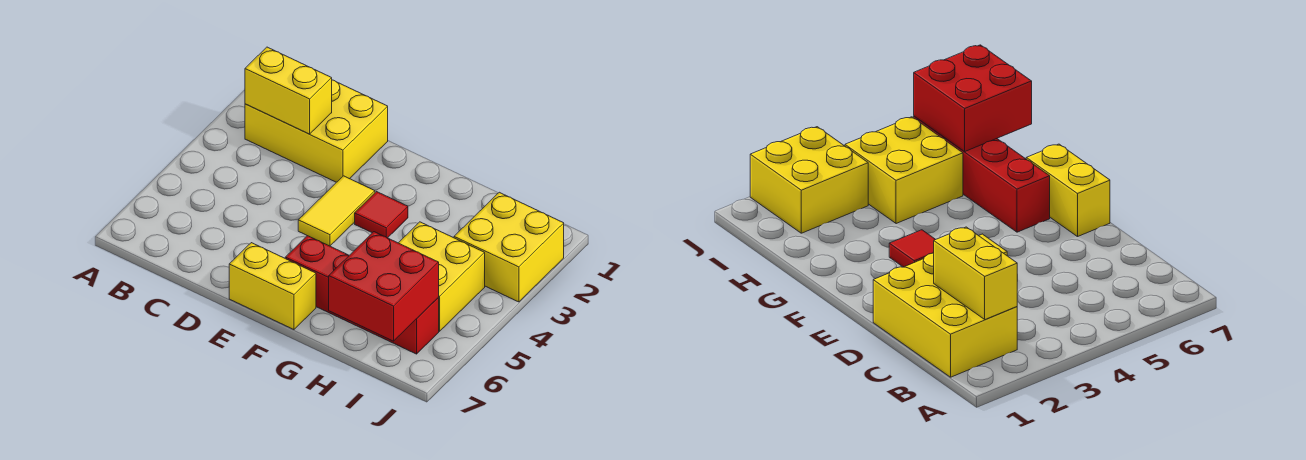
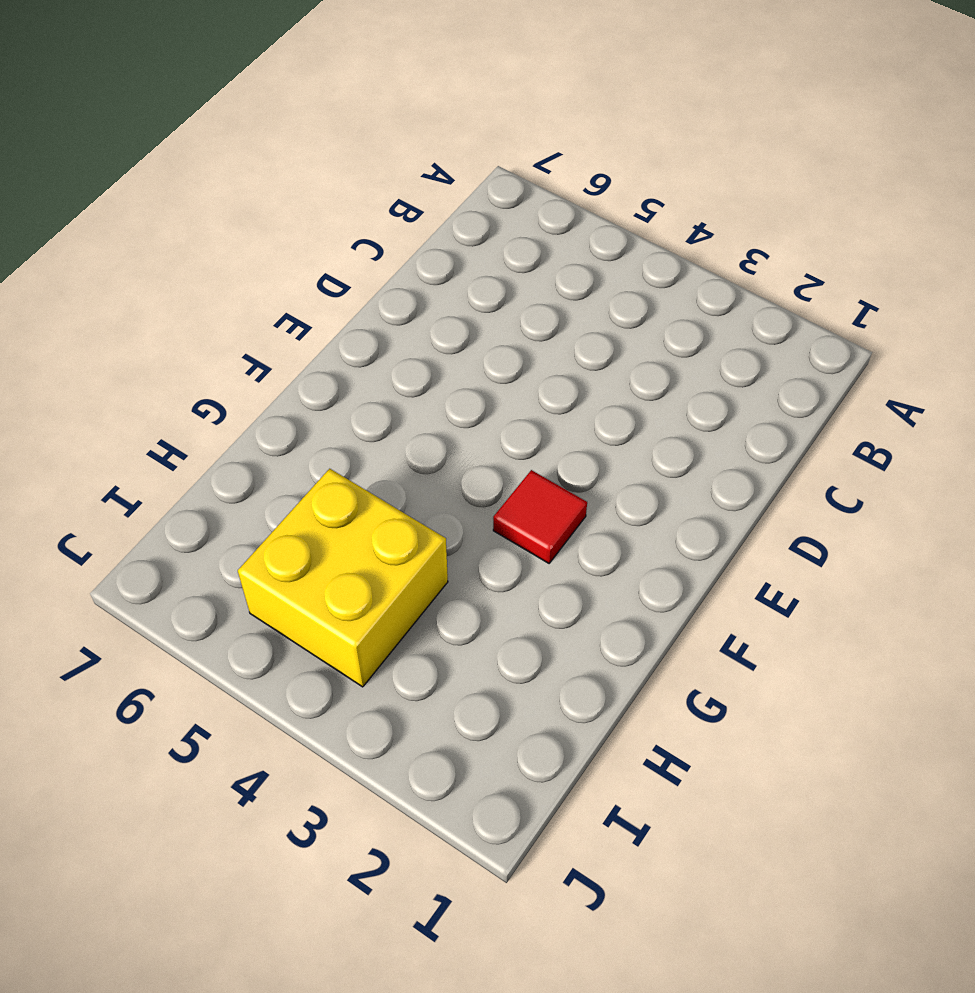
none -> yellow brick B1:D2 level 1
none -> yellow tile E3:E4 level 1

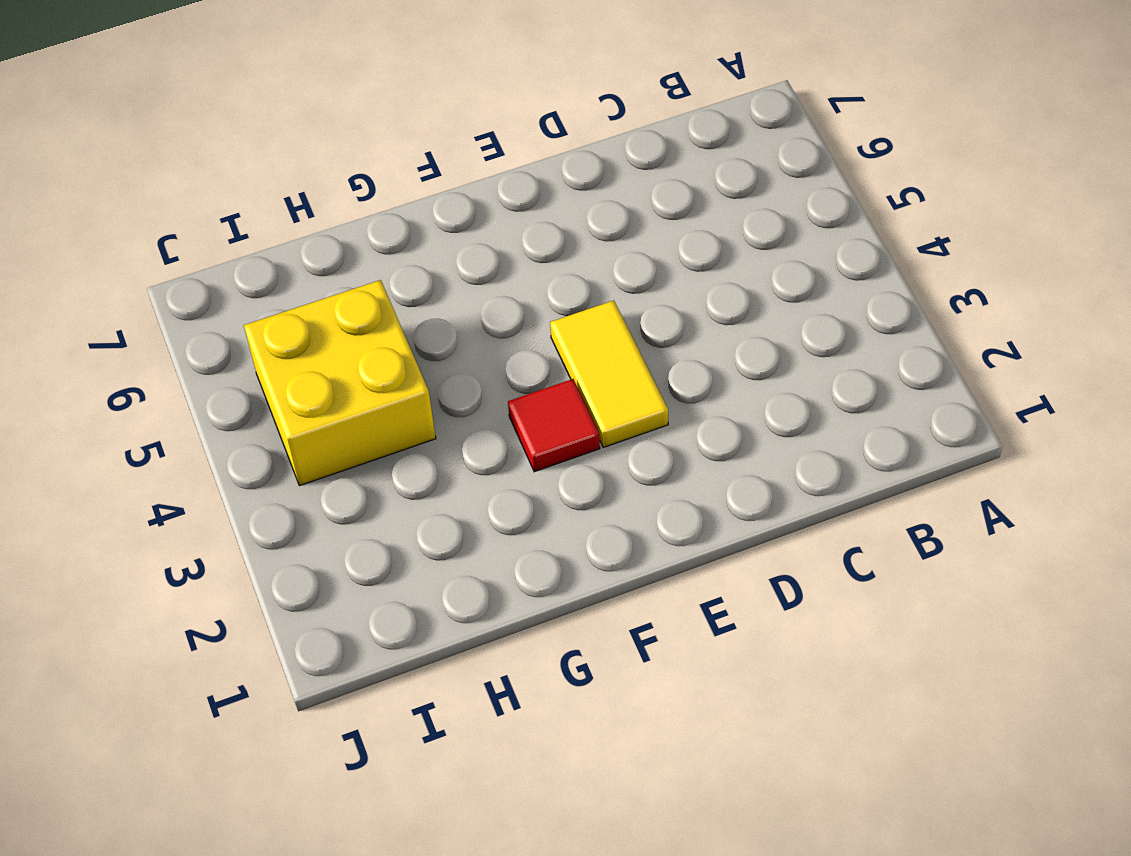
none -> yellow brick B1:D2 level 1
none -> yellow brick E7:F7 level 1

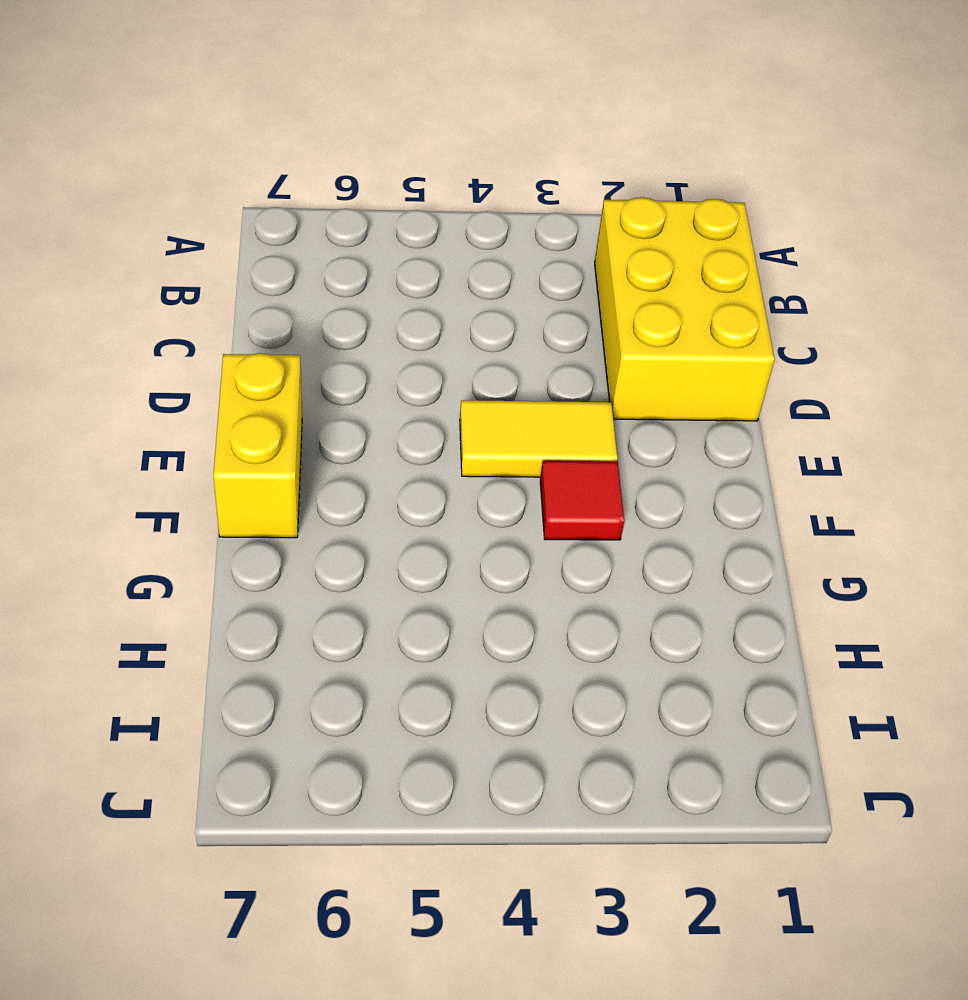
none -> red brick F6:I6 level 1
none -> yellow brick H4:I5 level 1

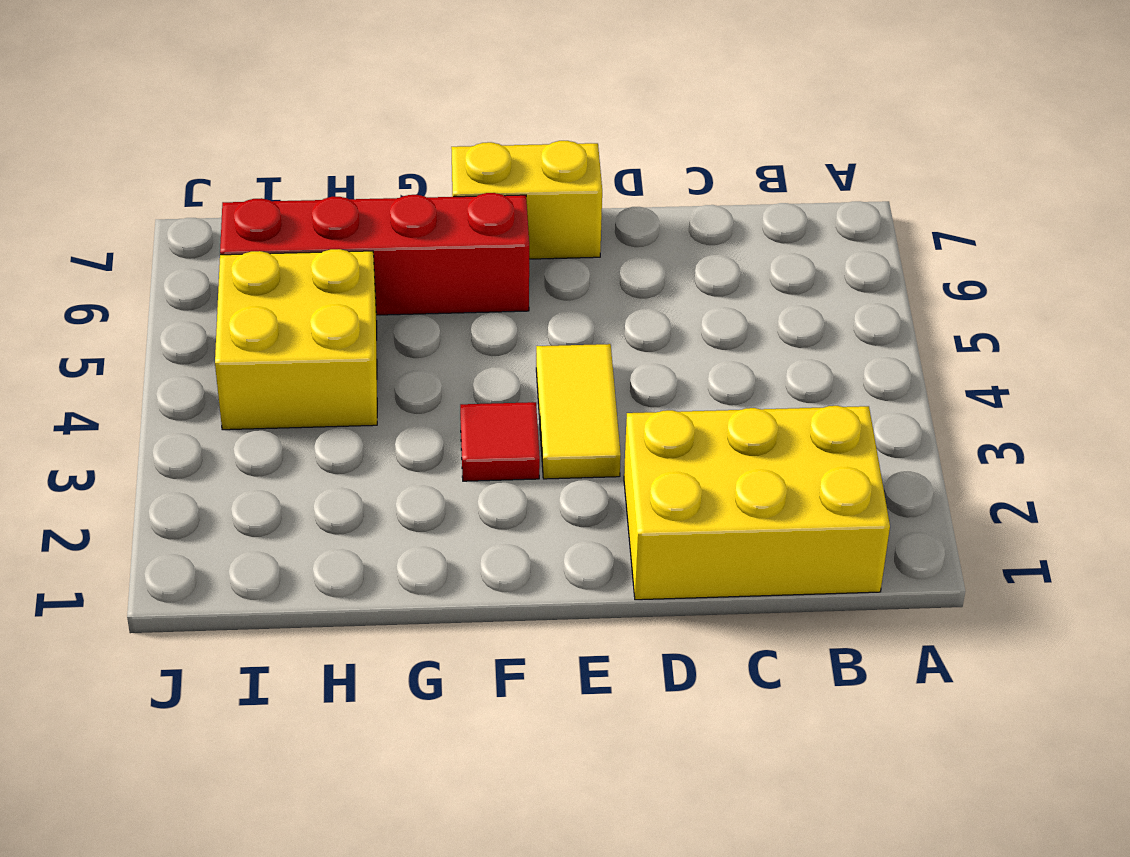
none -> yellow brick I2:J3 level 1
none -> yellow brick B2:C2 level 2

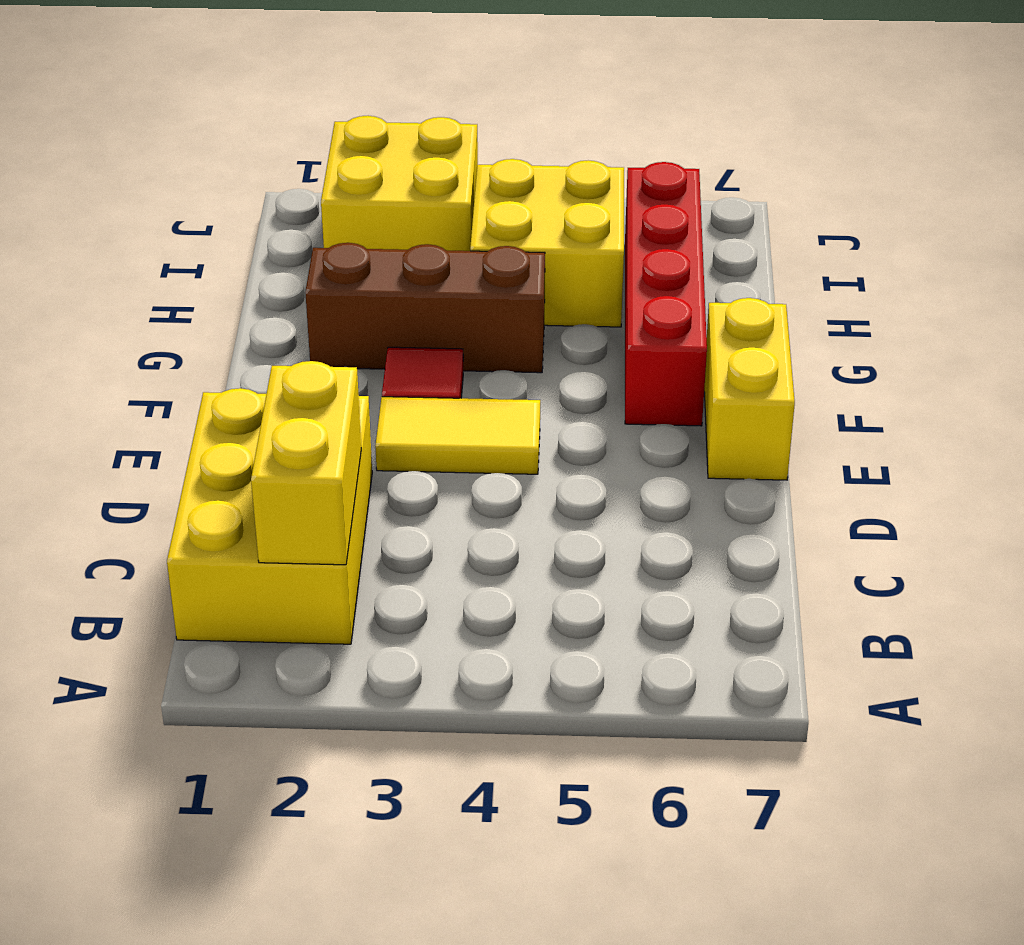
brown brick G2:G4 level 1 -> none
none -> red brick H6:I7 level 2

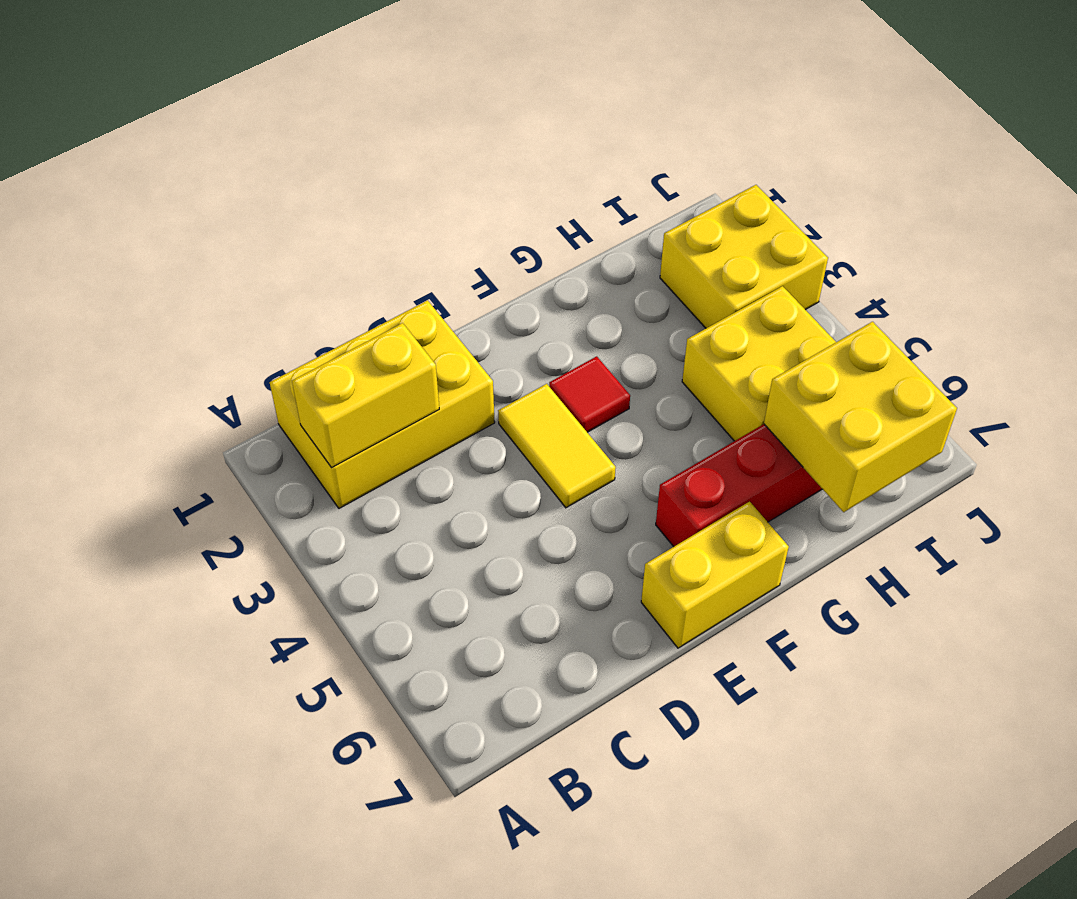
yellow brick H6:I7 level 2 -> red brick H6:I7 level 2

